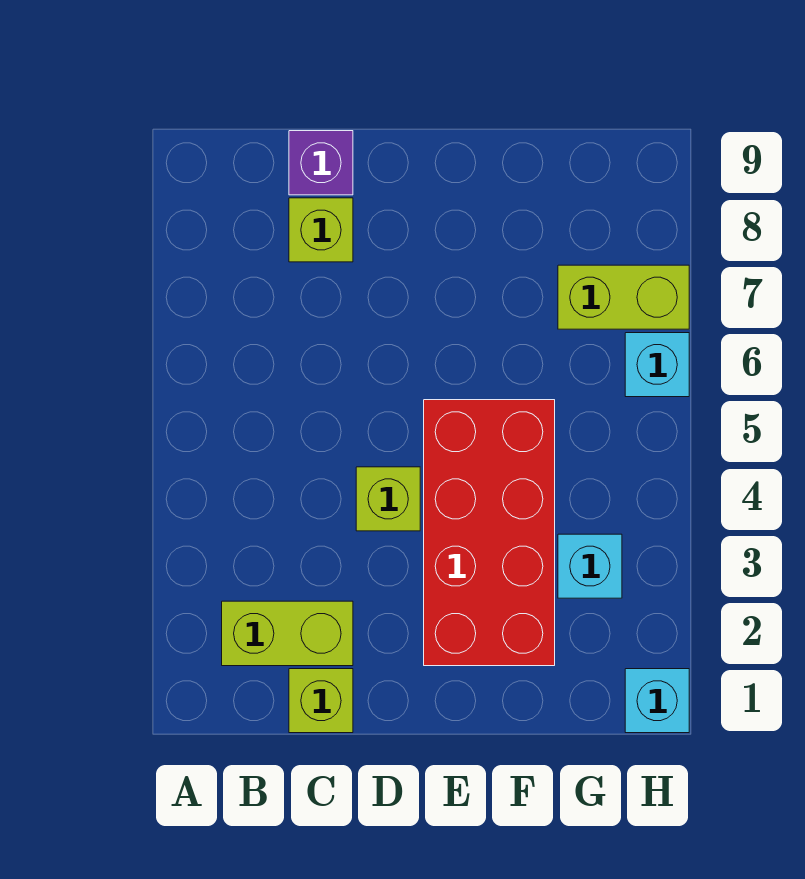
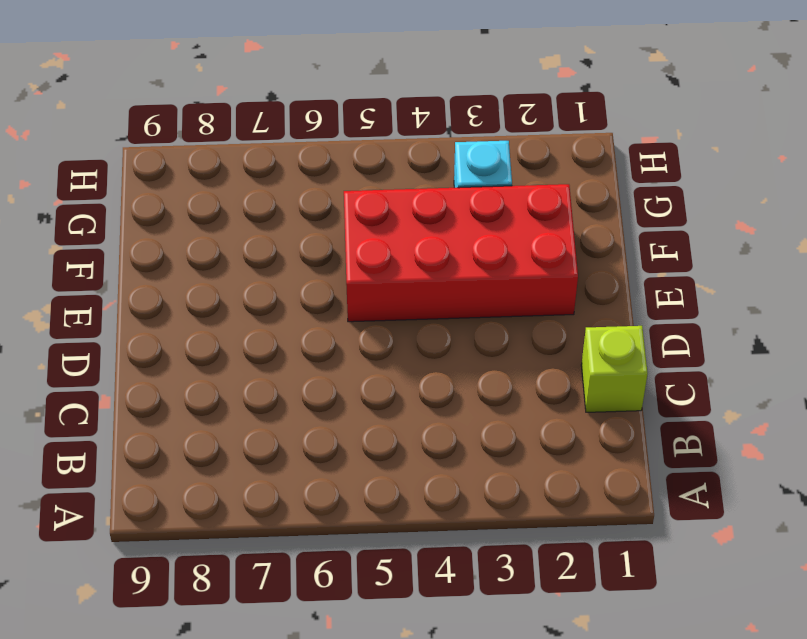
none -> lime brick B2:C2 level 1
none -> lime brick C8 level 1

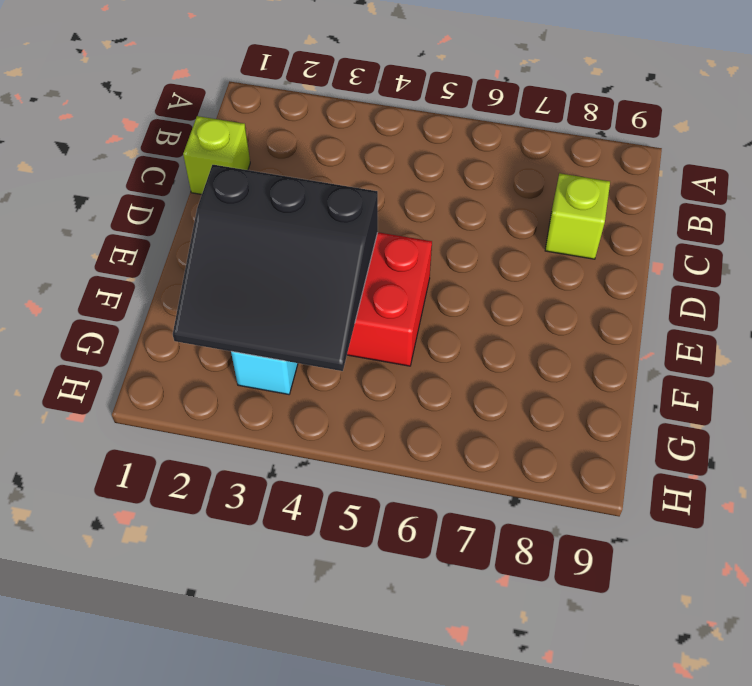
black slope E2:G4 level 2 top E -> none
none -> lime brick B2:C2 level 1
none -> purple brick C9 level 1

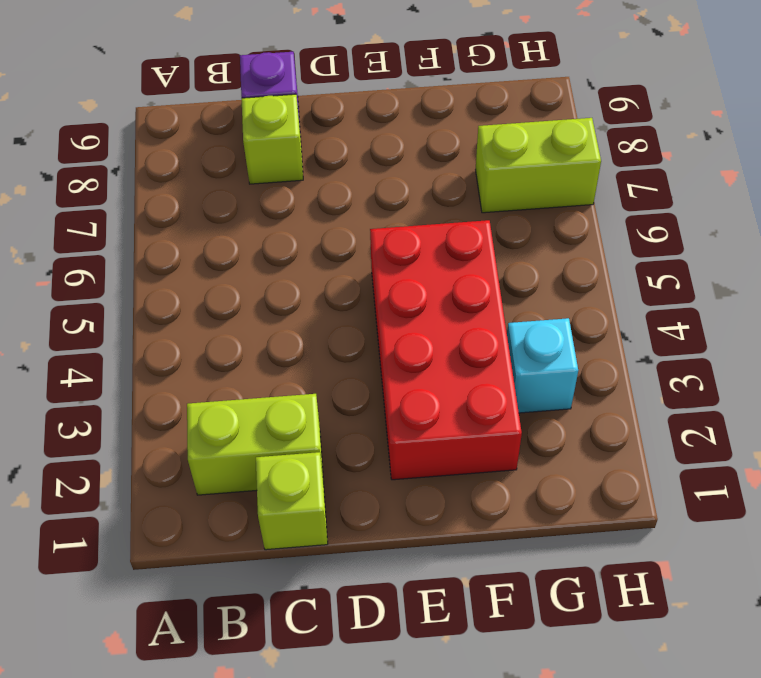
none -> lime brick D4 level 1
none -> cyan brick H1 level 1

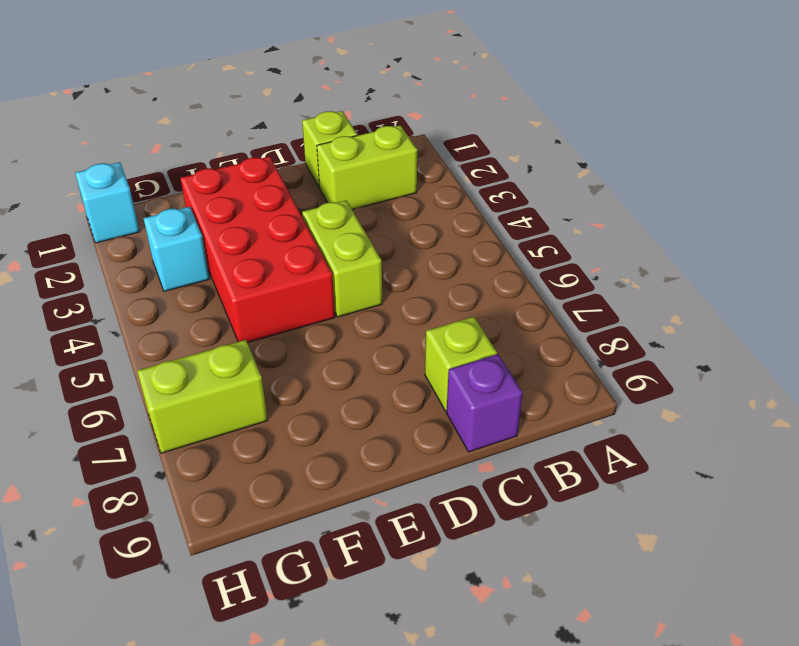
lime brick D4:D5 level 1 -> lime brick D4 level 1
none -> cyan brick H6 level 1

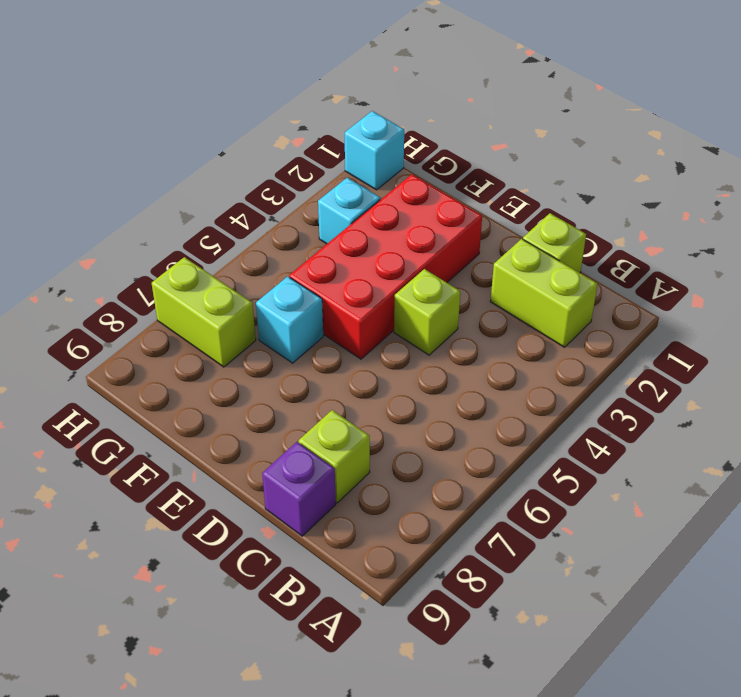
cyan brick F6 level 1 -> cyan brick H6 level 1

